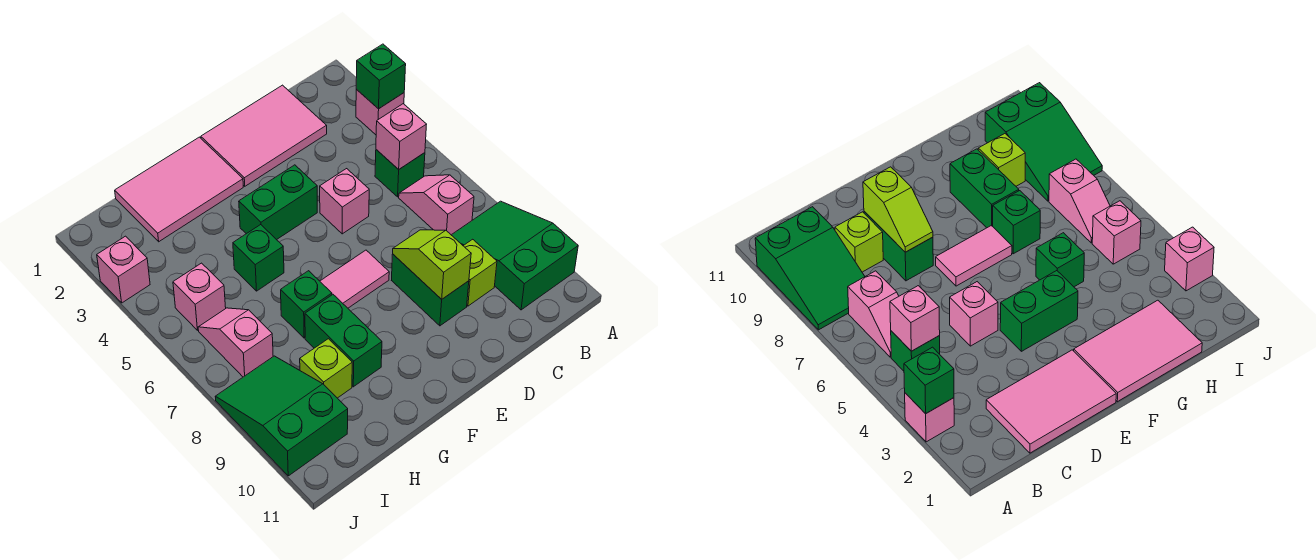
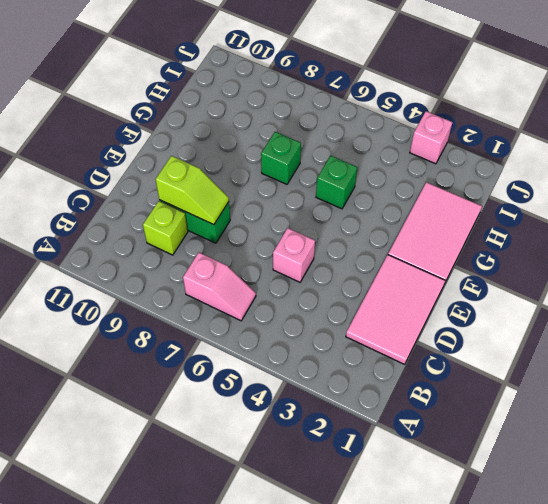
none -> pink brick A3 level 1
none -> green slope A8:B10 level 1 top 10
none -> green brick B5 level 1

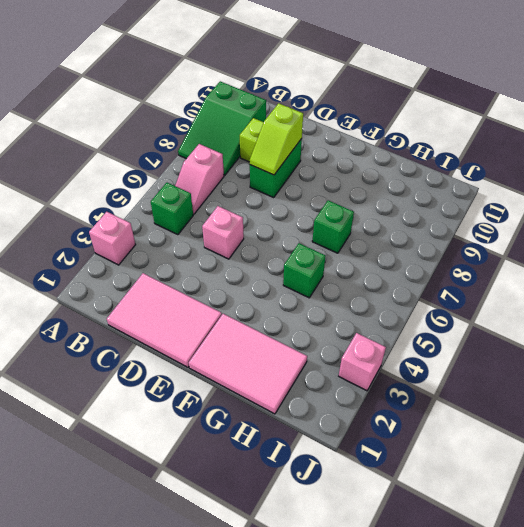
none -> green brick E4:F4 level 1
none -> pink tile E7:F7 level 1
none -> green brick G8:G9 level 1

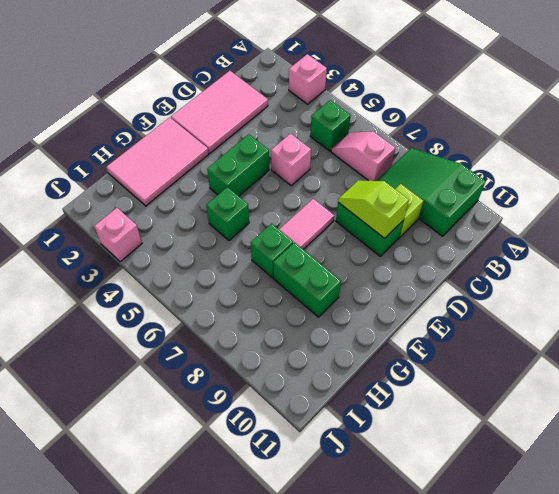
none -> lime brick H9 level 1
none -> pink brick I5 level 1
none -> pink slope I6:I7 level 1 top 7

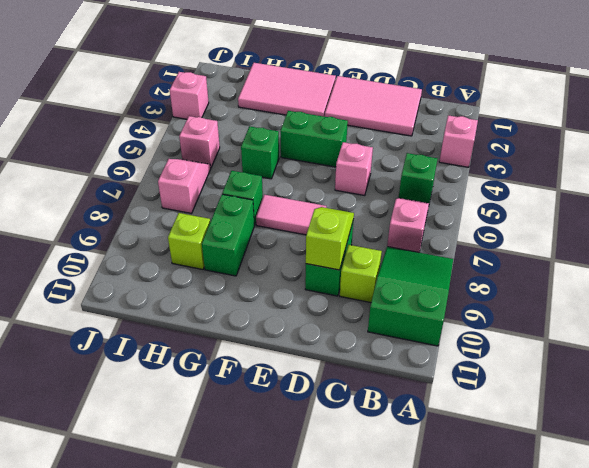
none -> green slope I8:J10 level 1 top 10
none -> green brick A3 level 2
none -> pink brick B5 level 2

